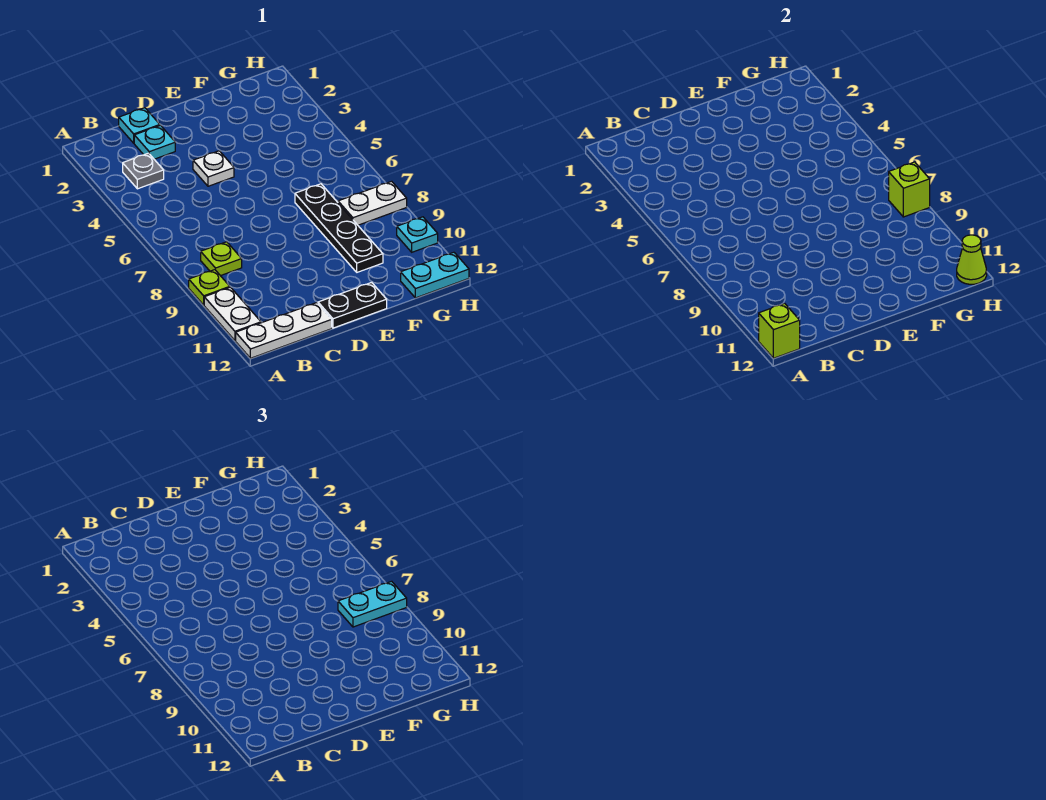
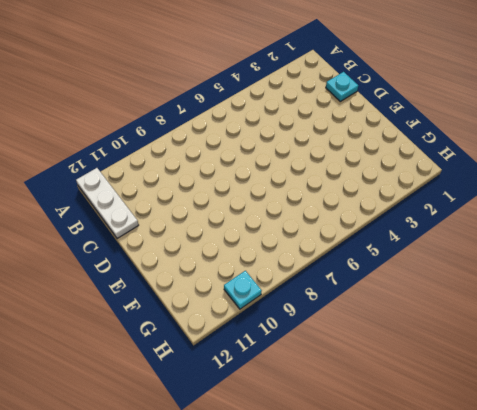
none -> lime plate A9 level 1
none -> white plate A10:A11 level 1
none -> grey plate B3 level 1

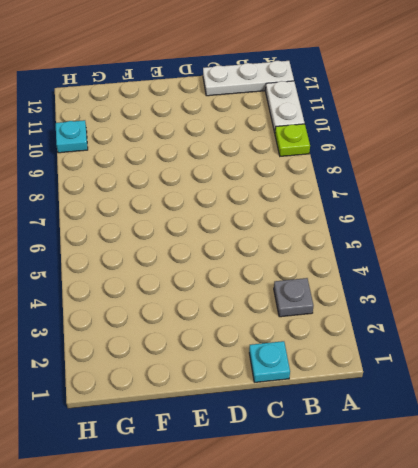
none -> lime plate B8 level 1
none -> cyan plate C2 level 1
none -> white plate D4 level 1

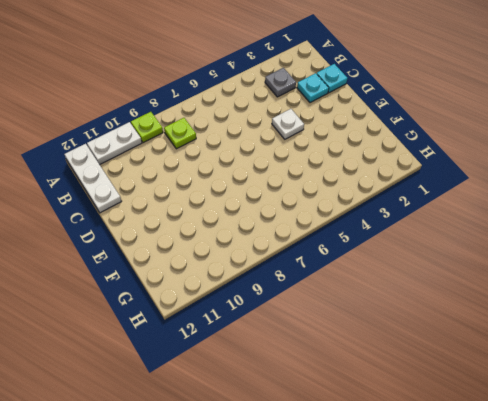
none -> black plate D12:E12 level 1
none -> black plate F7:F10 level 1
none -> white plate G8:H8 level 1

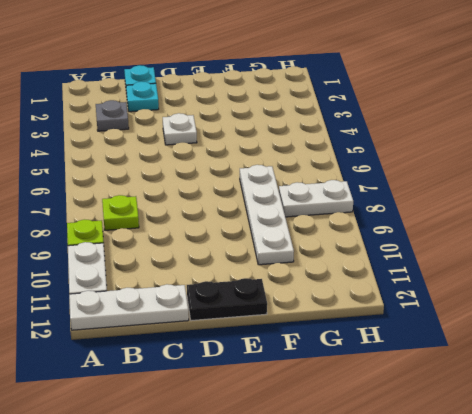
white plate F7:F10 level 1 -> black plate F7:F10 level 1
none -> cyan plate G12:H12 level 1
none -> cyan plate H10 level 1
none -> lime brick A12 level 2

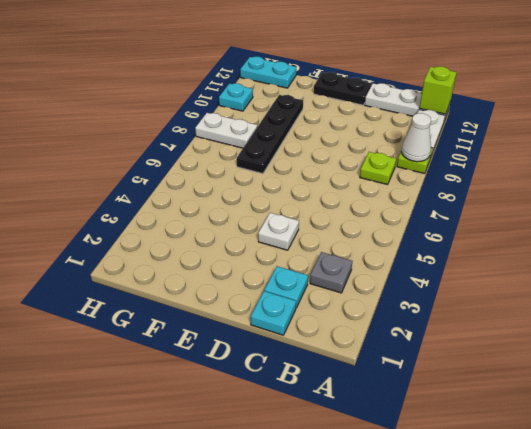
white cone A9 level 2 -> none
none -> lime brick H8 level 2
none -> lime cone H12 level 2
none -> cyan plate G8:H8 level 3

